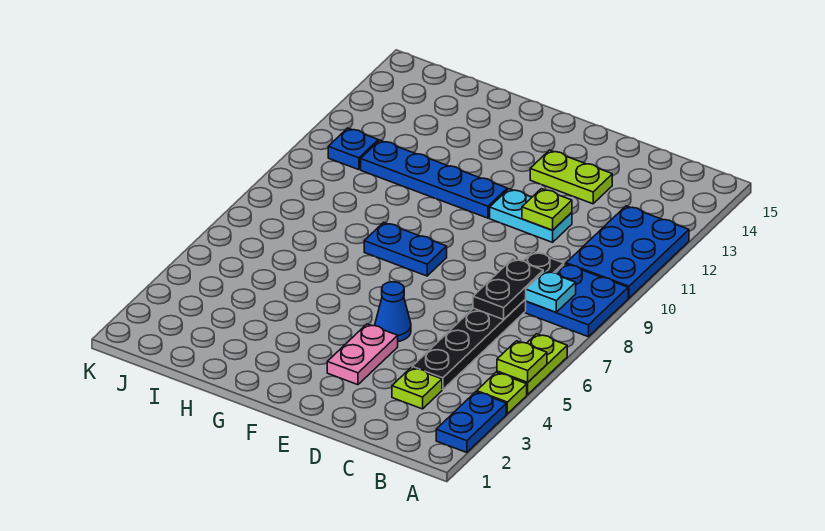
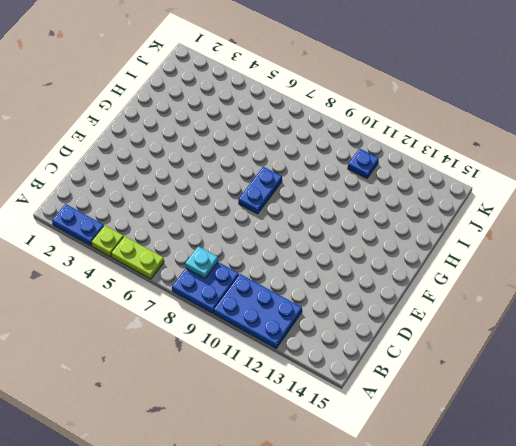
none -> lime plate C3 level 1
none -> black plate C4:C9 level 1
none -> cyan plate D11:E11 level 1

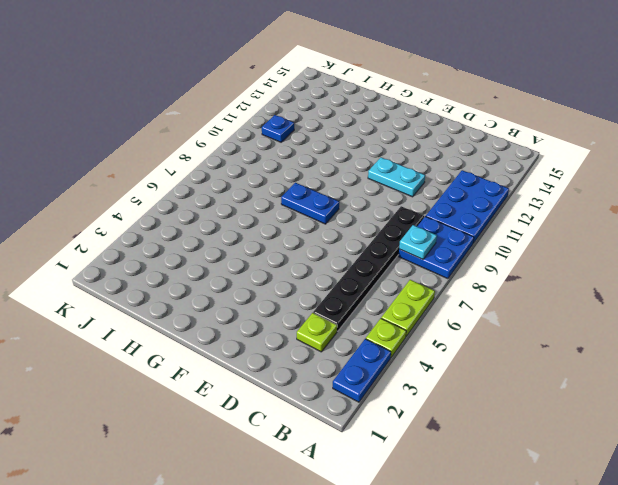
none -> lime plate D13:E13 level 1
none -> pink plate E3:E4 level 1
none -> blue cone E5 level 1

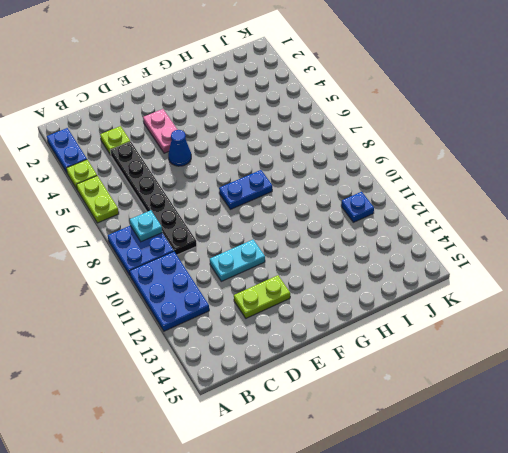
none -> blue plate F11:I11 level 1
none -> lime plate A5 level 2
none -> black plate C7:C8 level 2

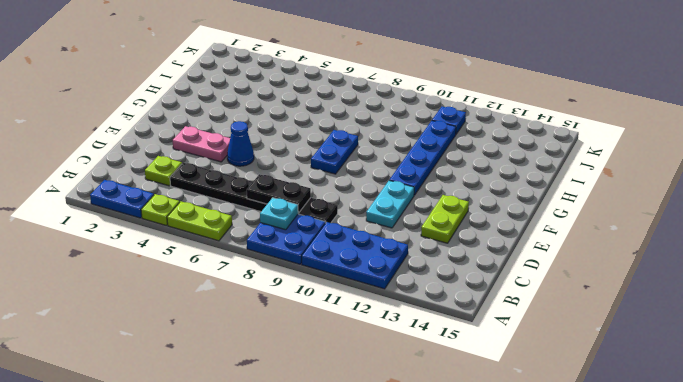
none -> lime plate A5 level 2
none -> lime plate D11 level 2

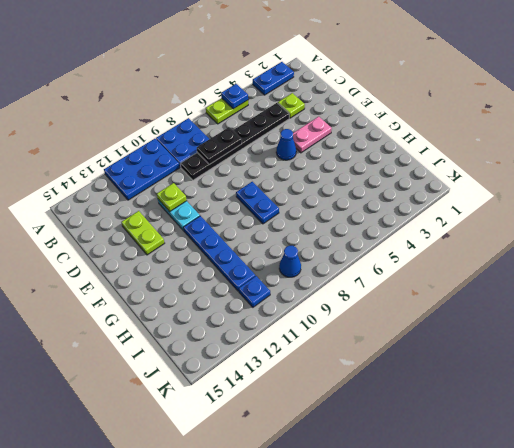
blue plate A5 level 2 -> lime plate A5 level 2
blue cone J9 level 1 -> none
none -> lime plate A4 level 1
none -> cyan plate B8 level 2

